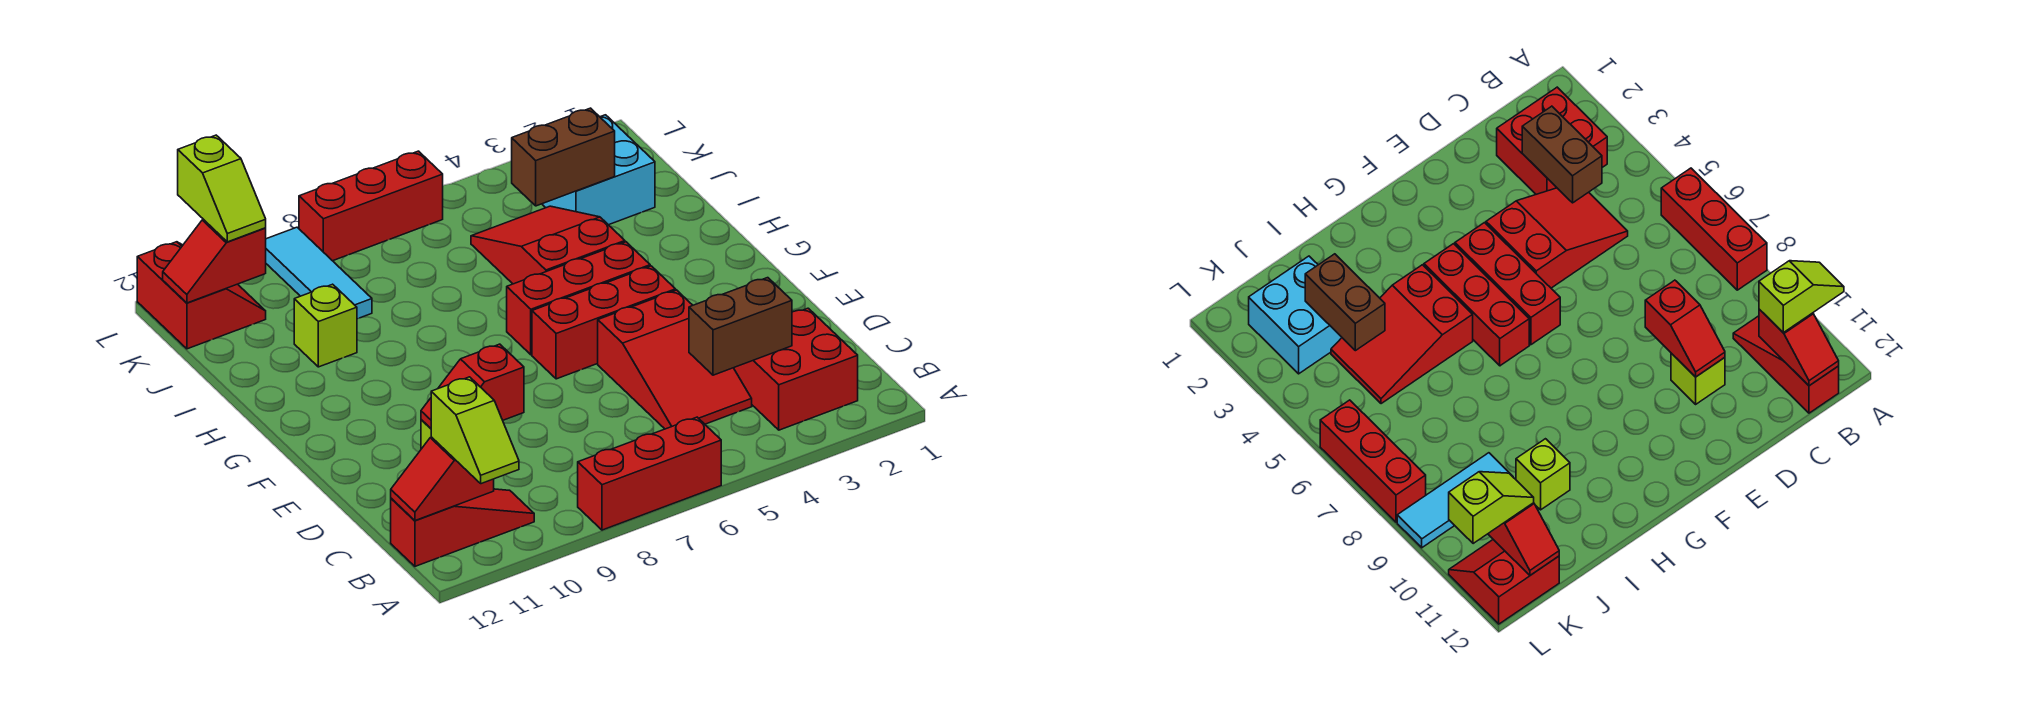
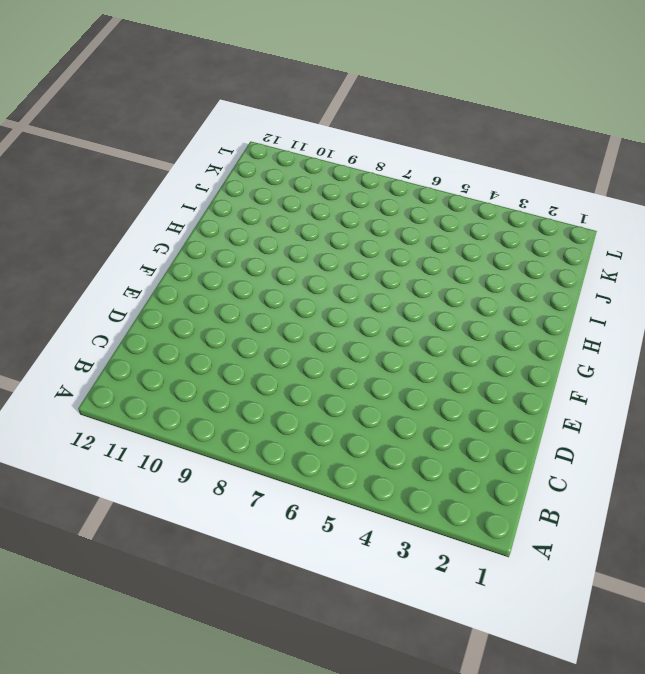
none -> red brick A6:A8 level 1
none -> red brick B2:C3 level 1
none -> red slope B10:B12 level 1 top 12

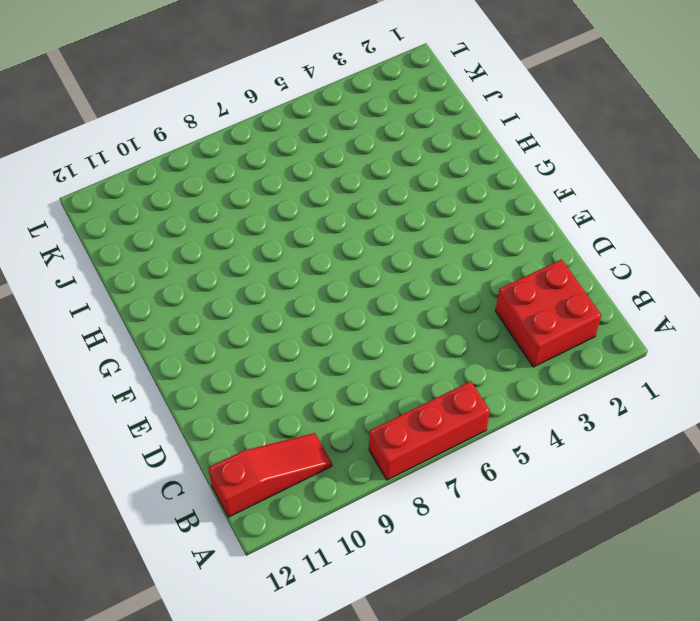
none -> red slope C4:E5 level 1 top E
none -> lime brick D10 level 1
none -> red brick F4:F6 level 1

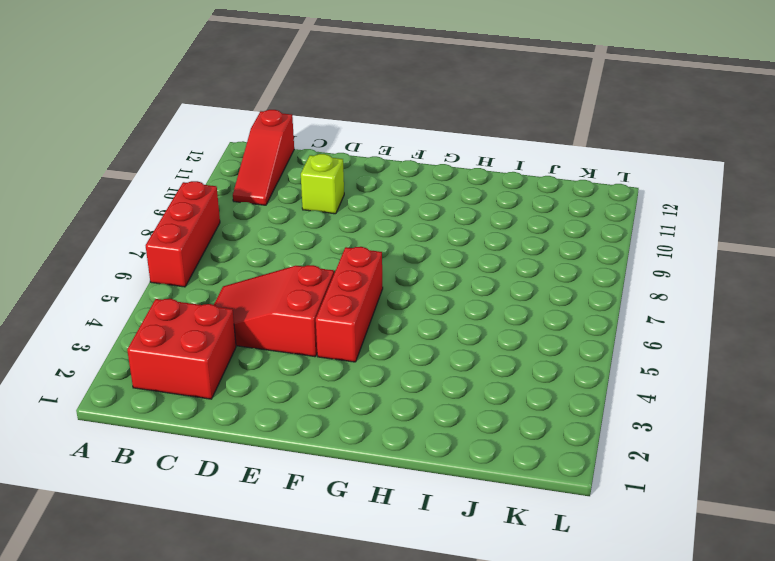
none -> red brick G4:G6 level 1
none -> red slope H4:J5 level 1 top H
none -> lime brick I10 level 1

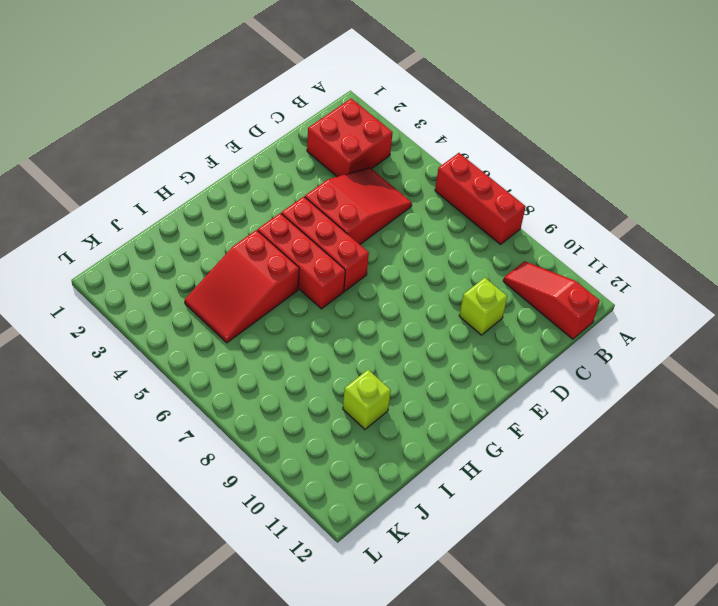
none -> cyan brick J2:K3 level 1
none -> cyan tile J9:L9 level 1
none -> red slope K11:L12 level 1 top 12

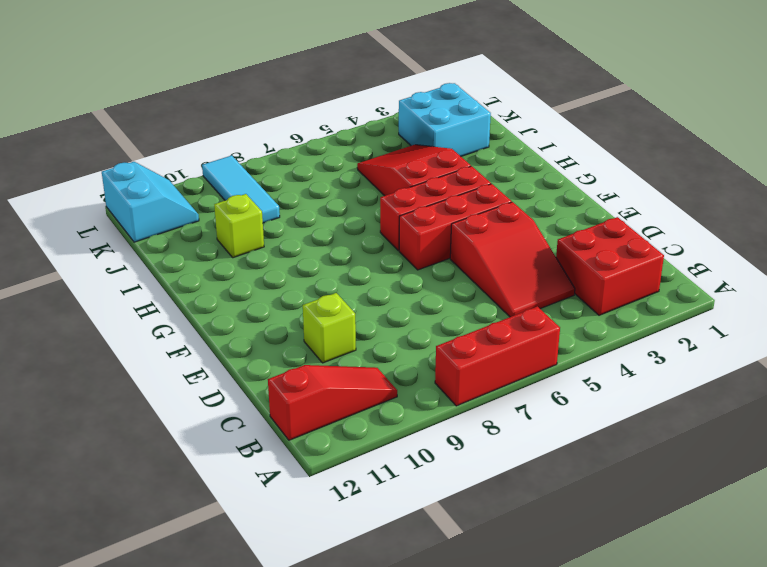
cyan slope K11:L12 level 1 top 12 -> red slope K11:L12 level 1 top 12
none -> red brick L6:L8 level 1
none -> red slope B11:B12 level 2 top 11
none -> brown brick C3:C4 level 2

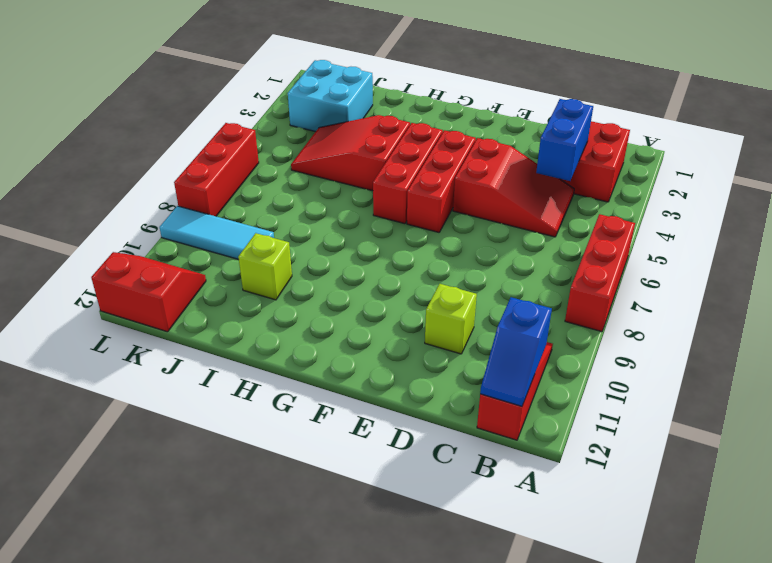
blue slope B11:B12 level 2 top 11 -> red slope B11:B12 level 2 top 11
blue brick C3:C4 level 2 -> brown brick C3:C4 level 2
none -> red slope D9:D10 level 2 top 9
none -> brown brick J3:J4 level 2
none -> red slope K11:K12 level 2 top 11

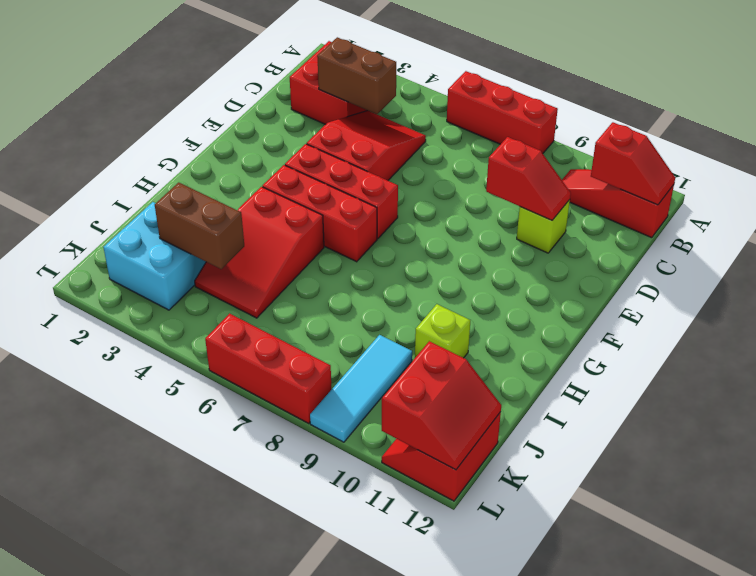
red slope K11:L12 level 2 top 11 -> red slope K11:K12 level 2 top 11
none -> lime slope A11:B11 level 3 top B
none -> lime slope K11:L11 level 3 top L

